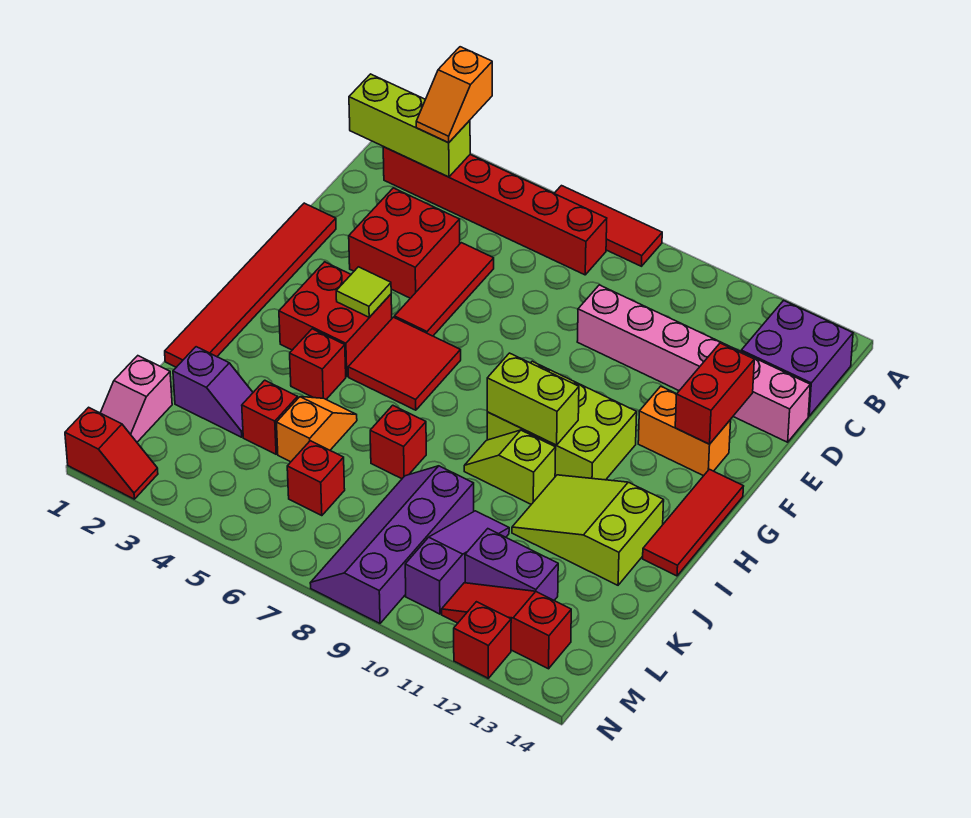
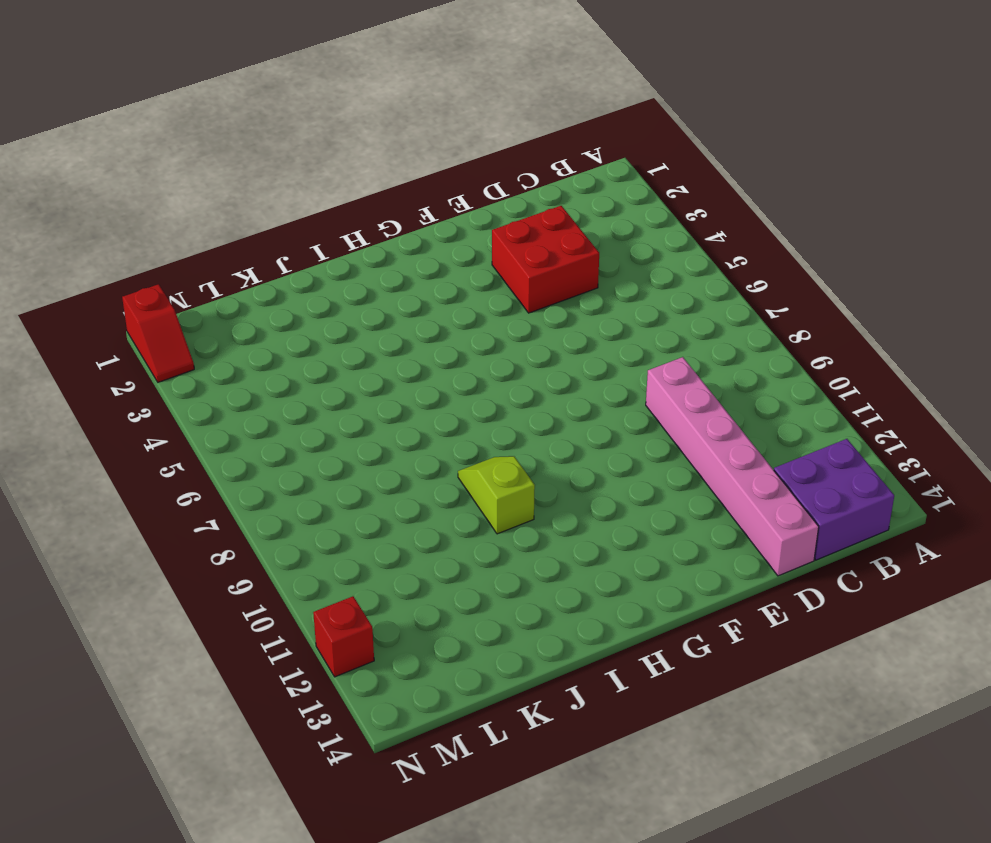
none -> red tile A6:A8 level 1
none -> red brick B2:B7 level 1
none -> red tile D5:F5 level 1
none -> red tile E1:J1 level 1

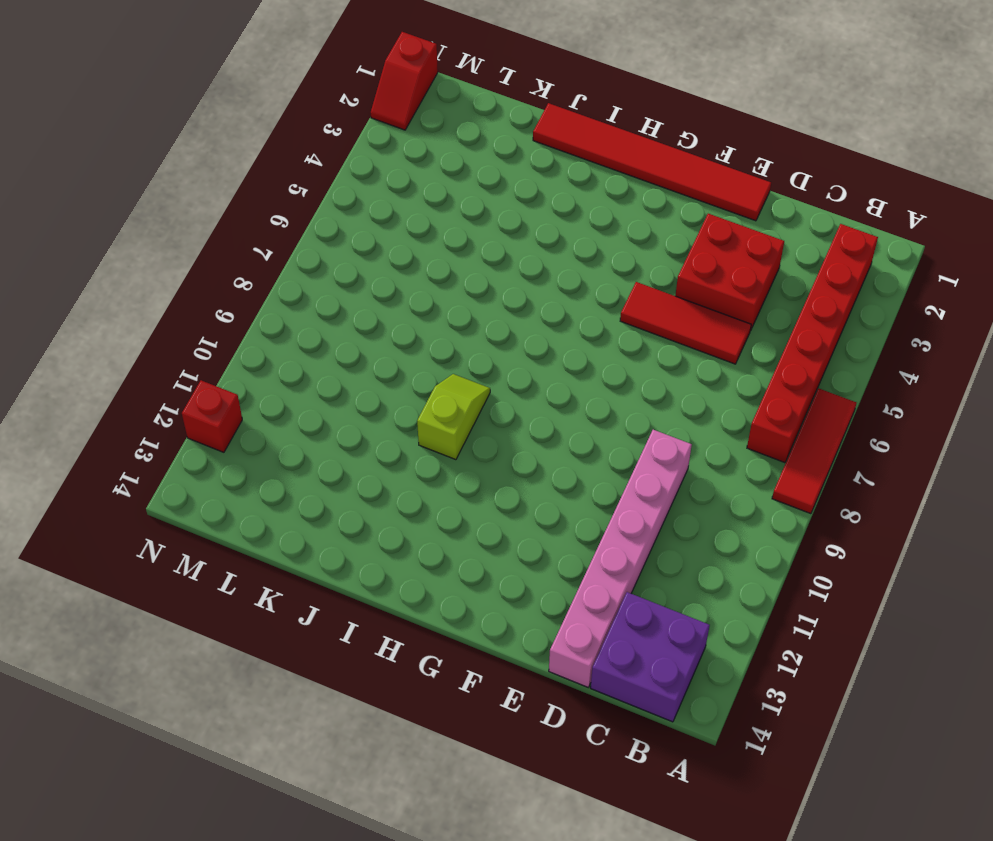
none -> orange brick F12:F13 level 1
none -> red brick G3:H4 level 1
none -> red tile G5:H6 level 1
none -> lime brick G9:H11 level 1

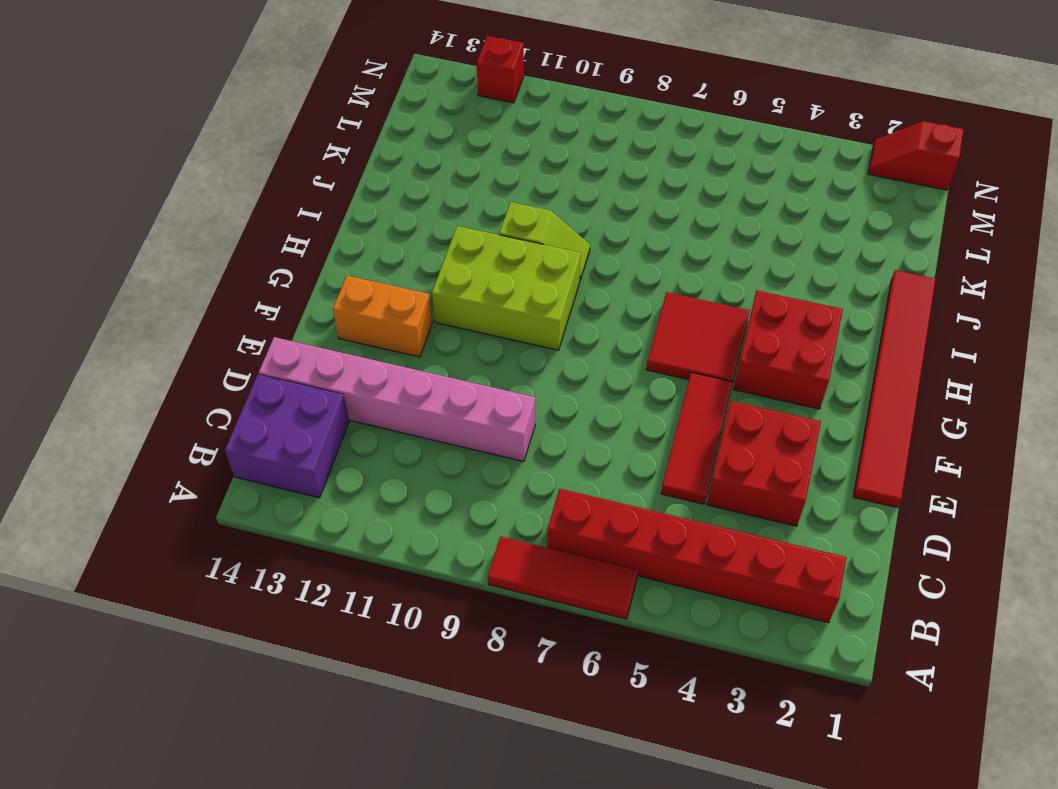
none -> red tile G14:I14 level 1
none -> red brick I4 level 1
none -> lime slope I11:J13 level 1 top 13
none -> orange slope J5:K5 level 1 top K

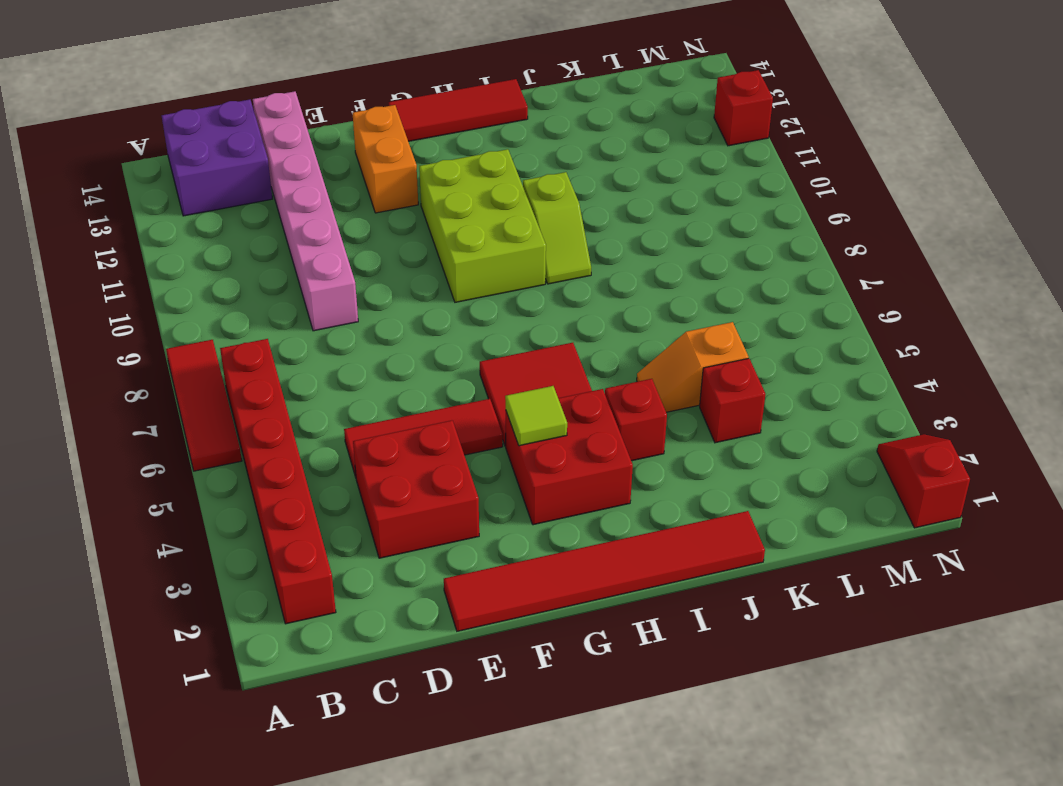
none -> lime slope I11:J13 level 1 top 13
none -> red brick J7 level 1
none -> purple slope K2:K3 level 1 top 2
none -> purple slope K8:N9 level 1 top 9

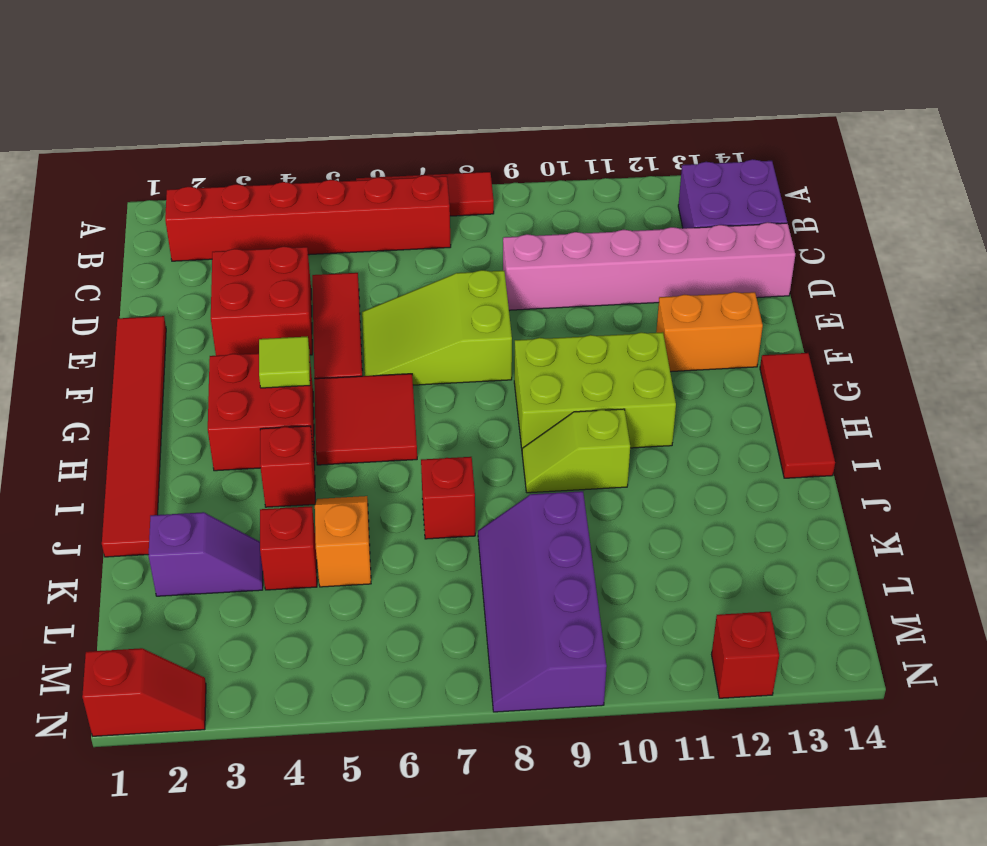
lime slope E6:F8 level 1 top 8 -> lime slope I11:J13 level 1 top 13
none -> purple slope K10:M10 level 1 top M
none -> pink slope L1:M1 level 1 top L
none -> red brick L6 level 1
none -> purple brick L11:L12 level 1

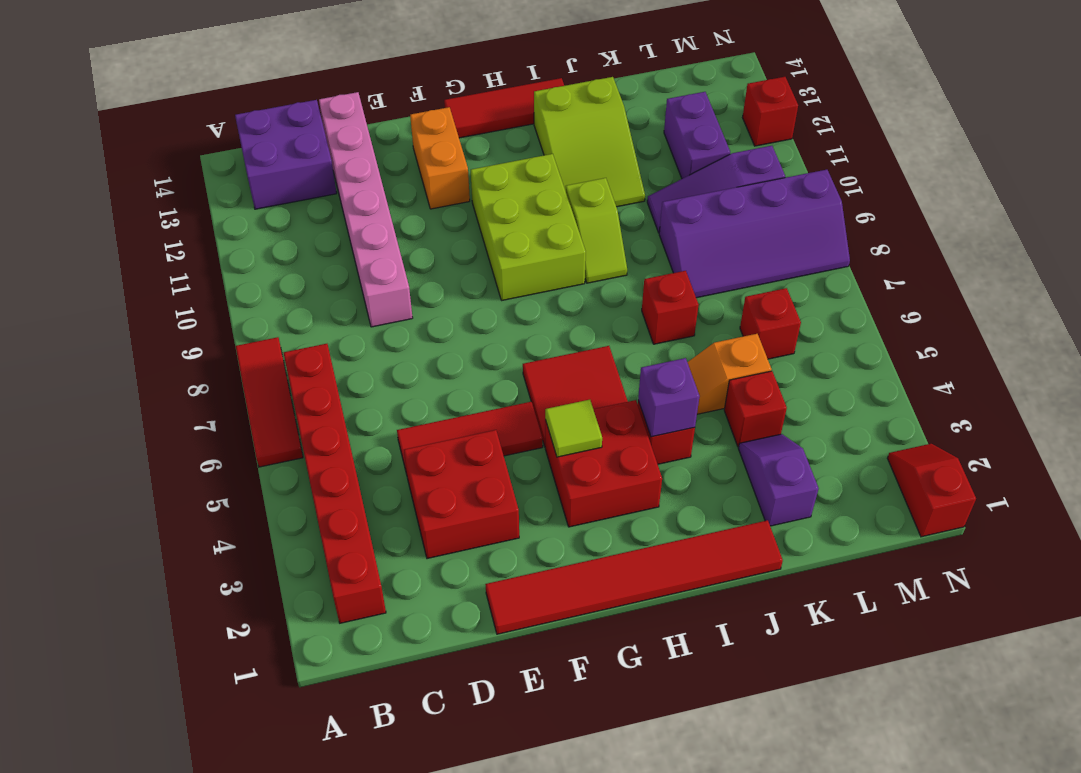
purple brick I4 level 2 -> none
none -> pink slope L1:M1 level 1 top L
none -> red slope M11:M13 level 1 top 13
none -> lime brick B1:B3 level 2
none -> red brick E13:F13 level 2

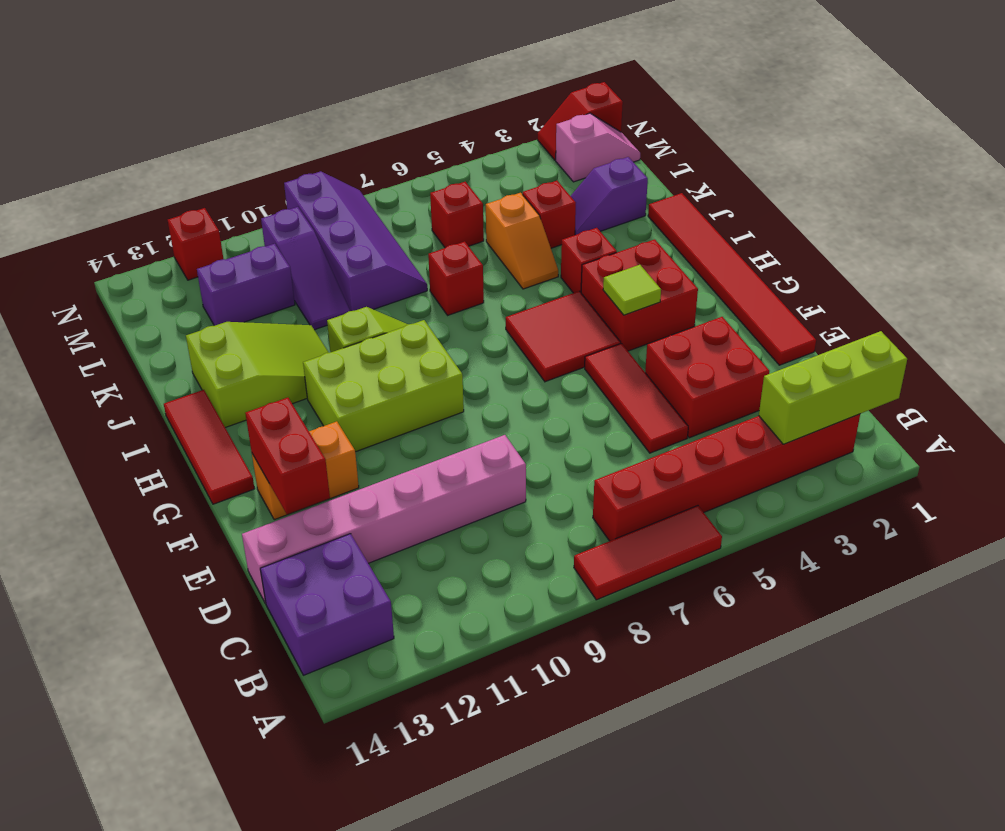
pink slope M1:M2 level 1 top 2 -> pink slope L1:M1 level 1 top L
none -> red slope M11:M13 level 1 top 13
none -> lime brick H9:H10 level 2
none -> orange slope A3:B3 level 3 top A

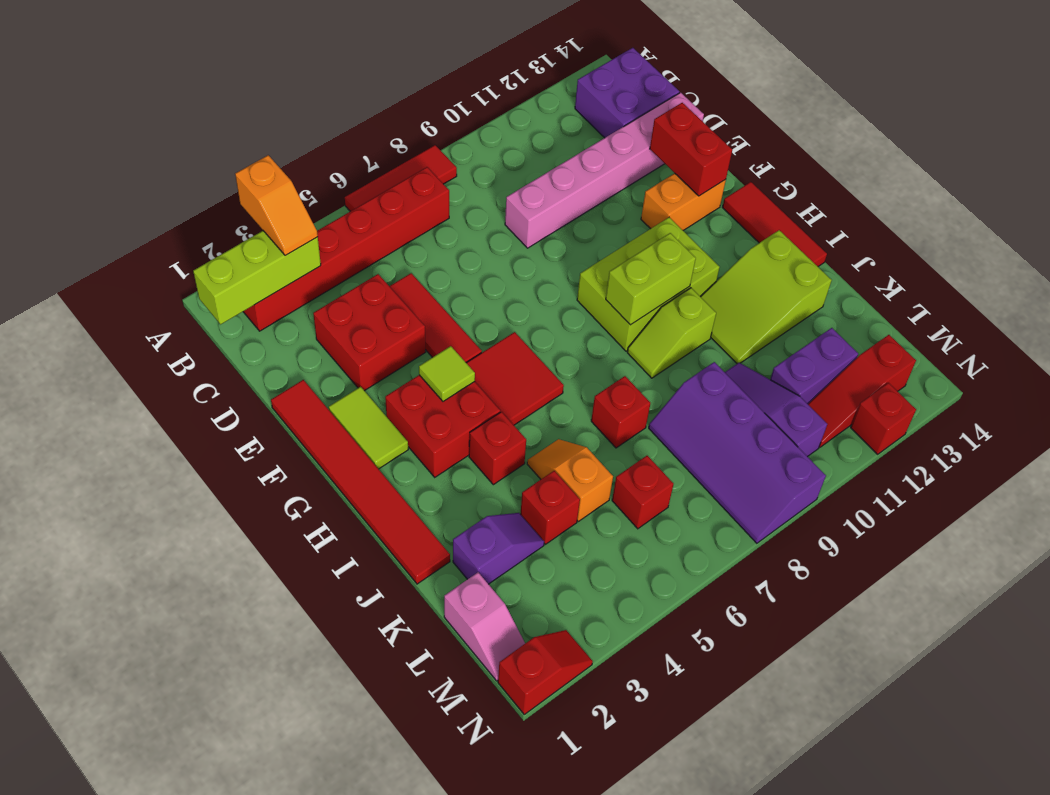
lime tile F2:G2 level 1 -> none

